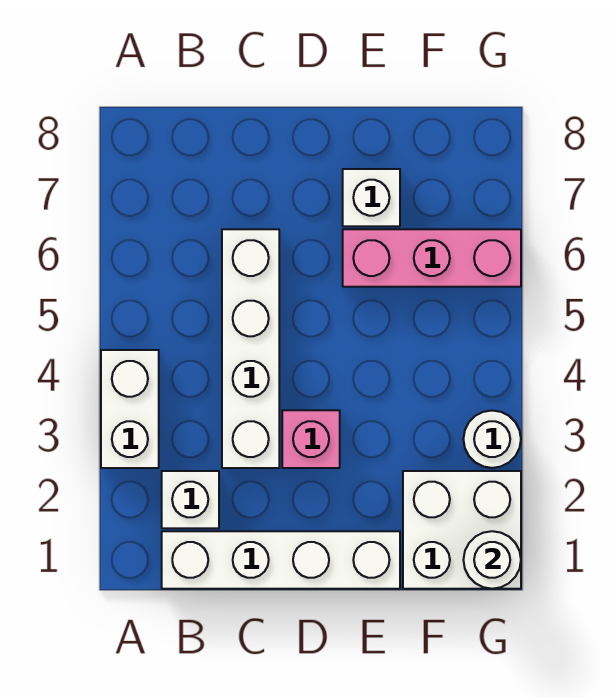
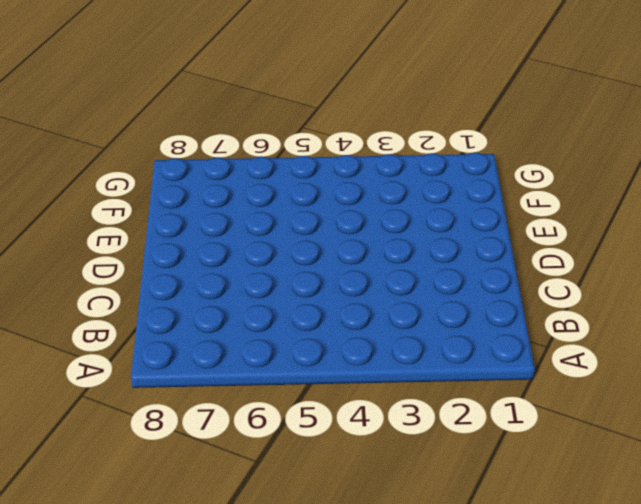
none -> white brick A3:A4 level 1
none -> white brick B1:E1 level 1

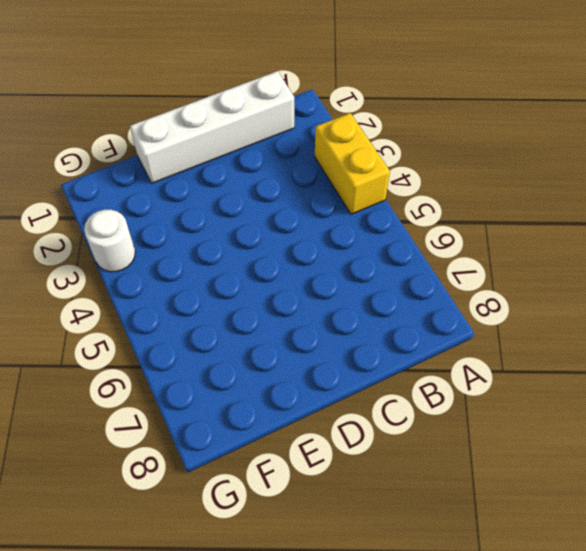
yellow brick A3:A4 level 1 -> white brick A3:A4 level 1
none -> white brick B2 level 1
none -> white brick C3:C6 level 1

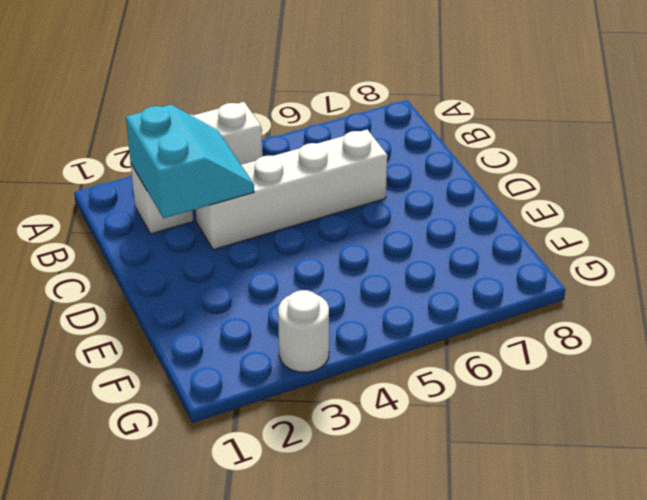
cyan slope B2:C3 level 2 top 2 -> none
none -> white brick B1:E1 level 1
none -> pink brick D3 level 1

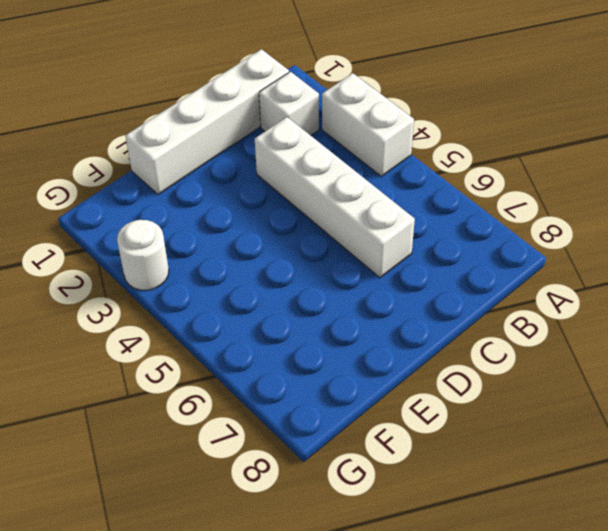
none -> pink brick D3 level 1
none -> pink brick E6:G6 level 1

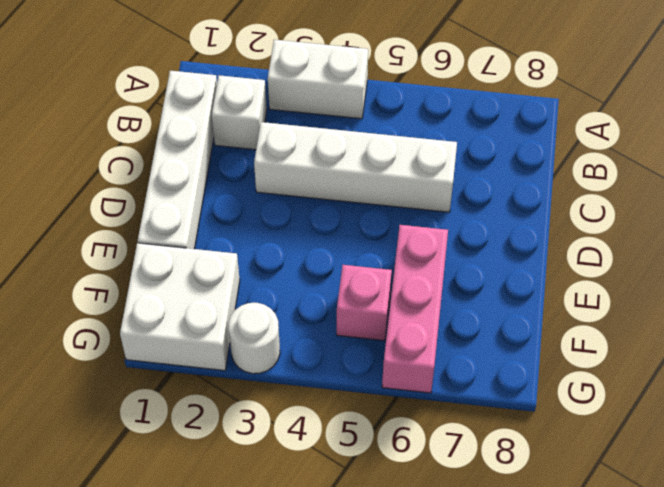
pink brick F5 level 1 -> pink brick D3 level 1
none -> white brick E7 level 1
none -> white round brick G1 level 2

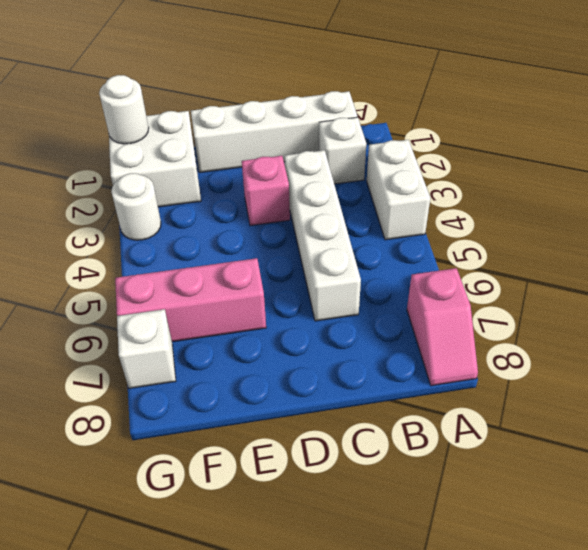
pink slope A7:A8 level 1 top 7 -> none
white brick G7 level 1 -> white brick E7 level 1

